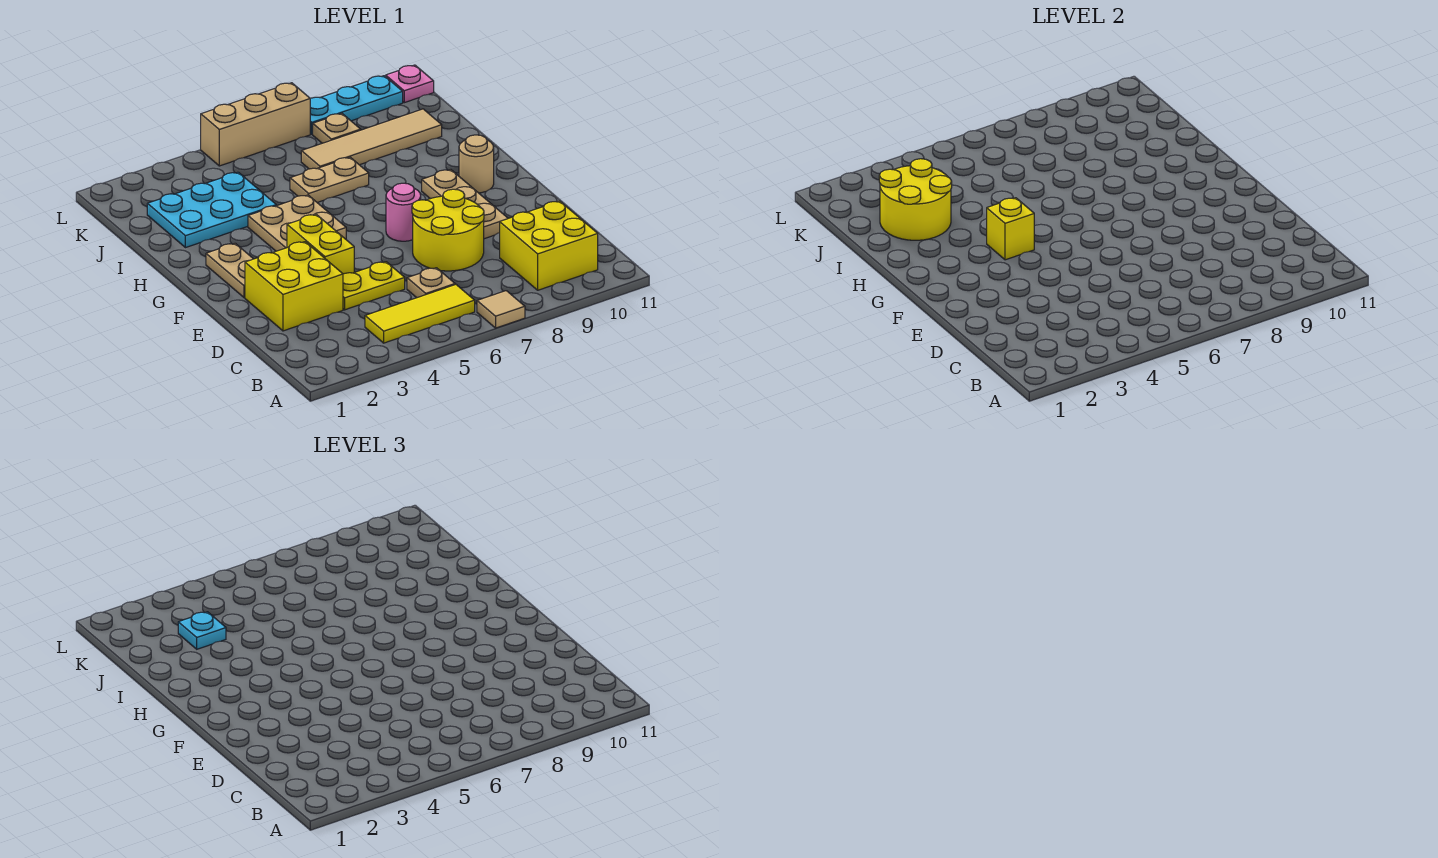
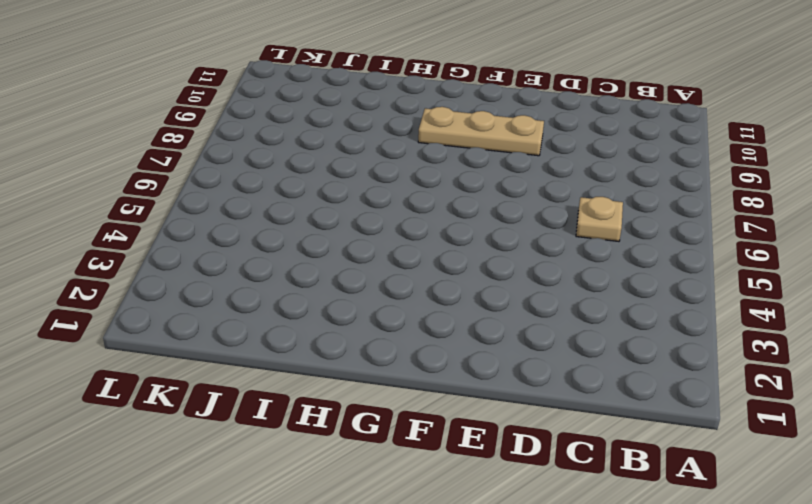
none -> tan tile A7 level 1
none -> yellow tile B4:B6 level 1
none -> yellow brick B9:C10 level 1

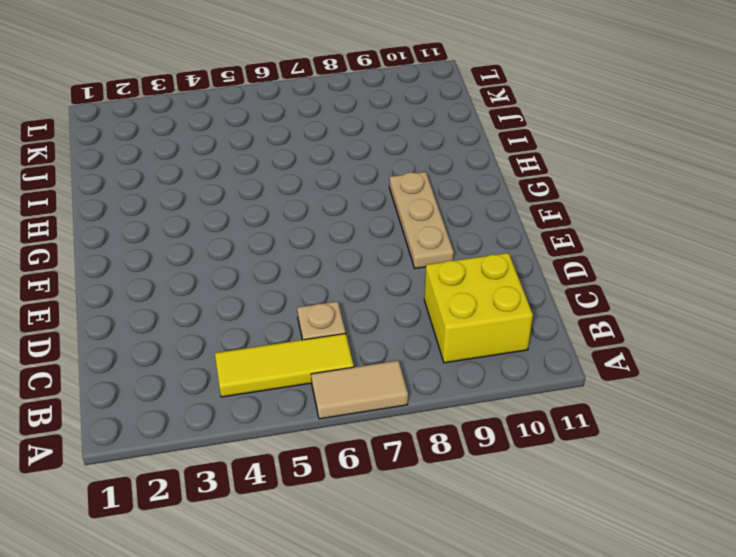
tan tile A6:A7 level 1 -> tan tile A7 level 1
none -> yellow brick D2:E3 level 1
none -> yellow plate D4:D5 level 1
none -> yellow round brick D7:E8 level 1

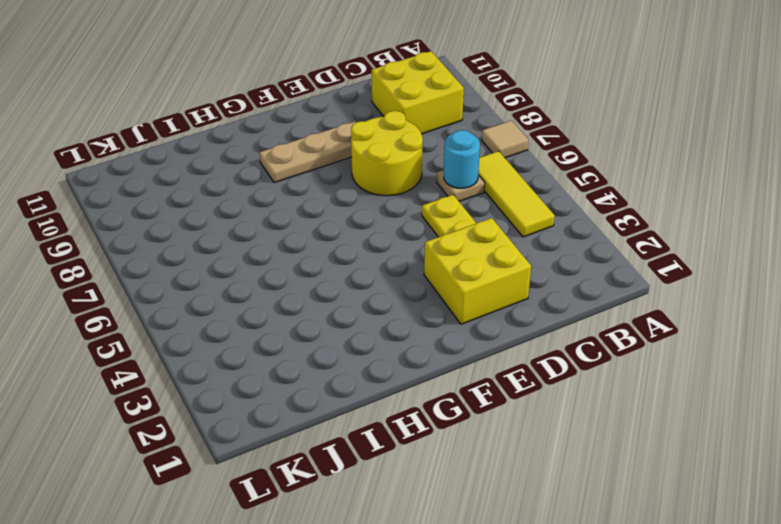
cyan round brick C6 level 2 -> none
none -> yellow brick E4:F4 level 1
none -> tan plate F2:G2 level 1
none -> pink round brick F7 level 1

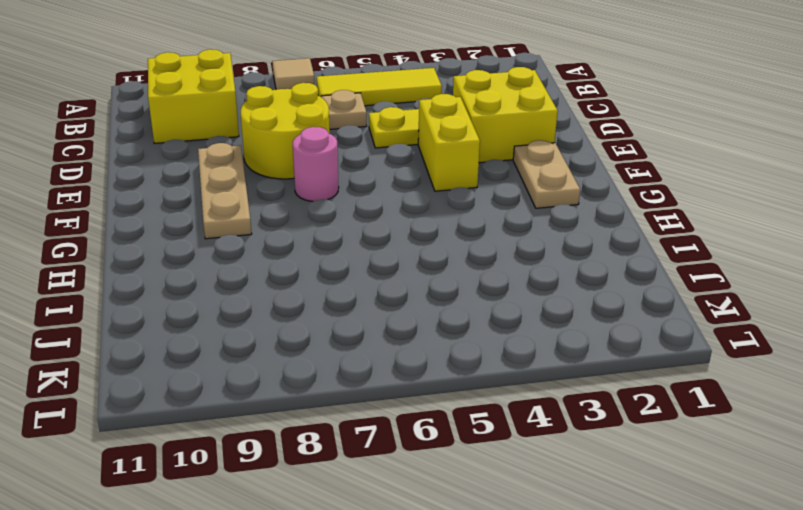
none -> tan plate G4:H5 level 1
none -> tan round brick G10 level 1
none -> cyan plate I2:J4 level 1

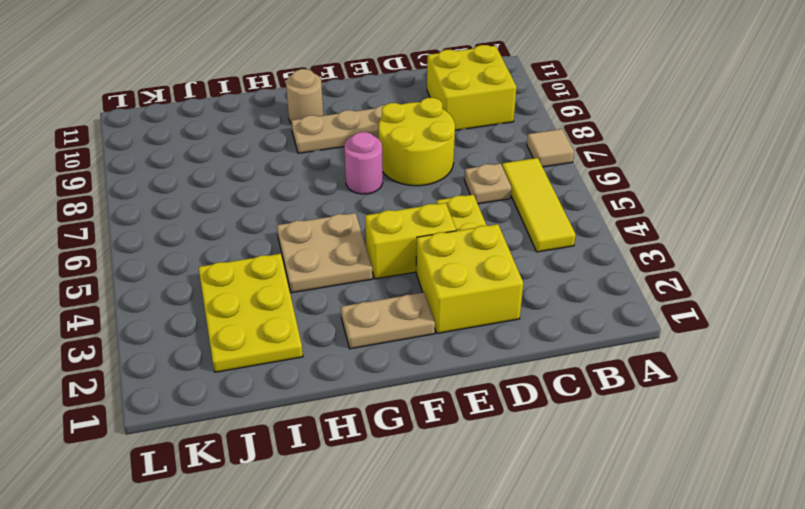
yellow plate I2:J4 level 1 -> cyan plate I2:J4 level 1
none -> tan plate I6:I7 level 1
none -> tan tile J7:J10 level 1
none -> tan plate K8 level 1

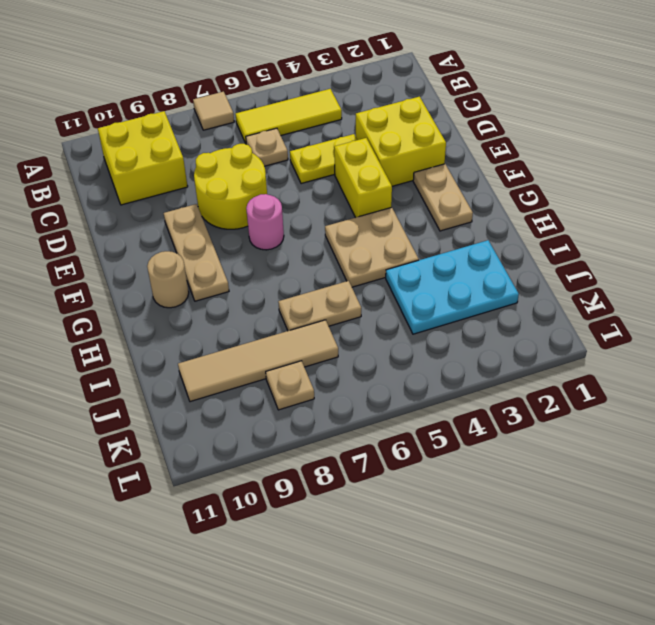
none -> tan brick L5:L7 level 1
none -> cyan plate L8:L10 level 1
none -> pink plate L11 level 1

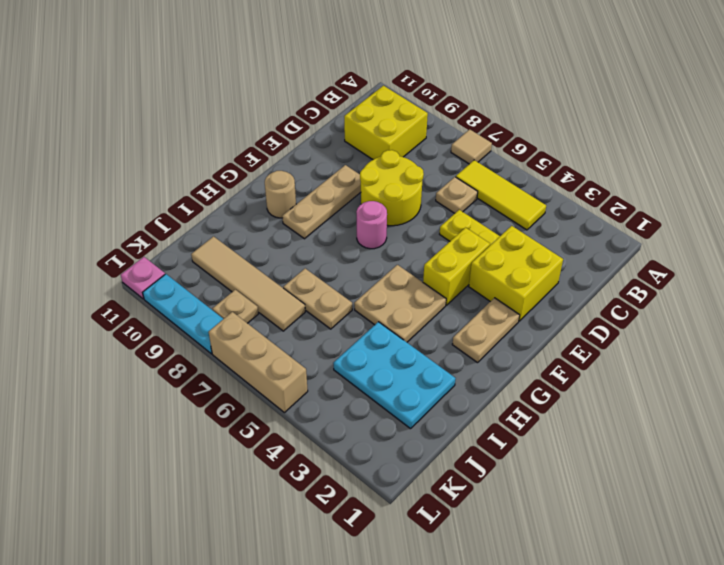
none -> yellow brick G4 level 2
none -> yellow round brick I2:J3 level 2
none -> cyan plate J3 level 3

